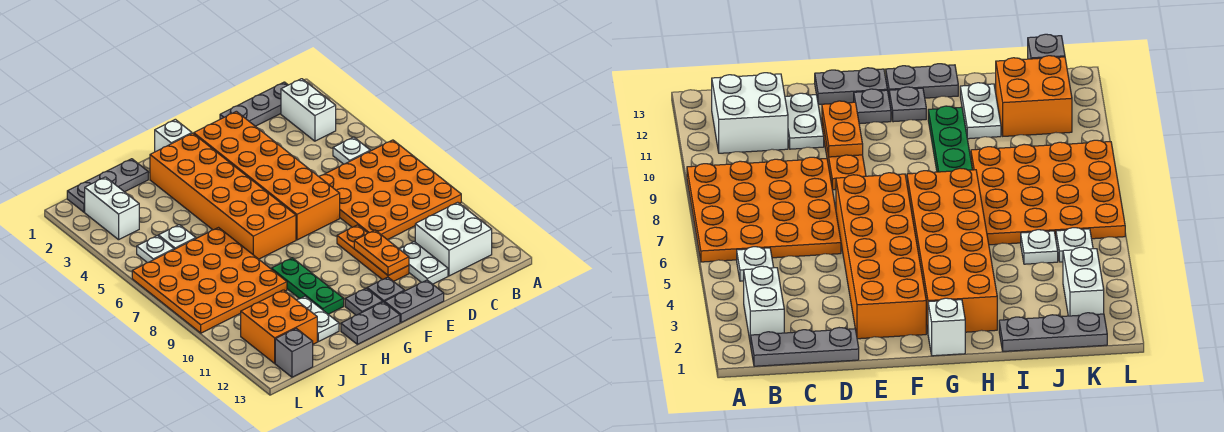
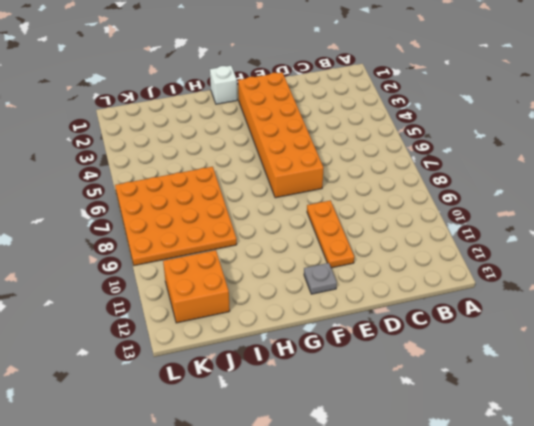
none -> orange plate A6:D9 level 1
none -> grey plate B1:D1 level 1
none -> white brick B2:B3 level 1

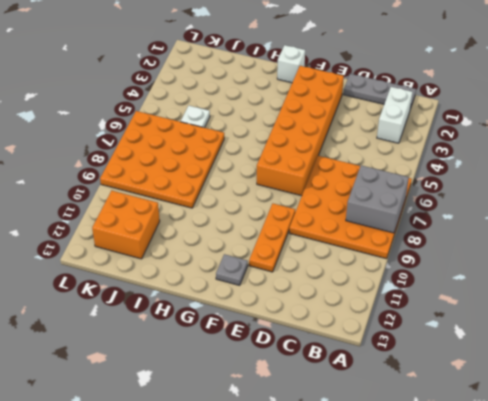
grey brick A7:B8 level 2 -> none
none -> white plate B5 level 1
none -> white brick B11:C12 level 1
none -> white plate D11:D12 level 1

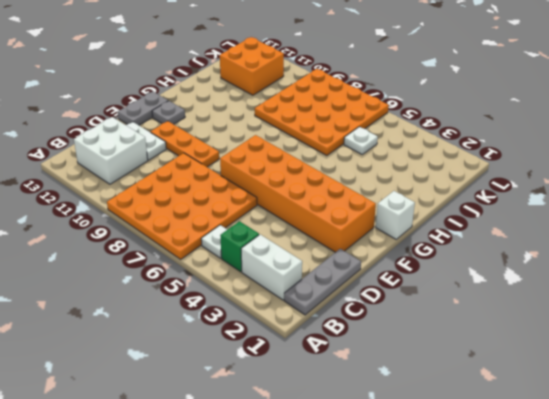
green brick B4 level 1 -> none
none -> orange brick G2:H7 level 1
none -> grey plate G12 level 1
none -> grey plate G13:H13 level 1

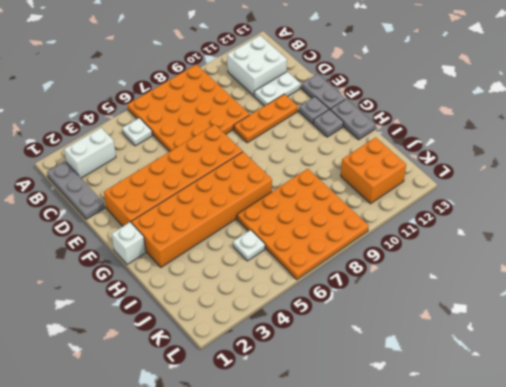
none -> green plate H9:H11 level 1
none -> grey plate I1:K1 level 1
none -> white plate I11:I12 level 1

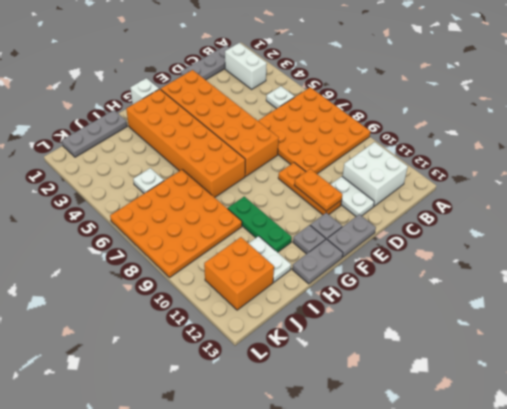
none -> white brick K2:K3 level 1
none -> white plate K5 level 1
none -> grey brick K13 level 1

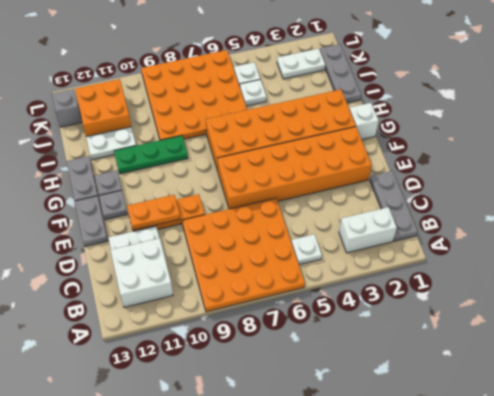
white plate K2:K3 level 1 -> white brick K2:K3 level 1

